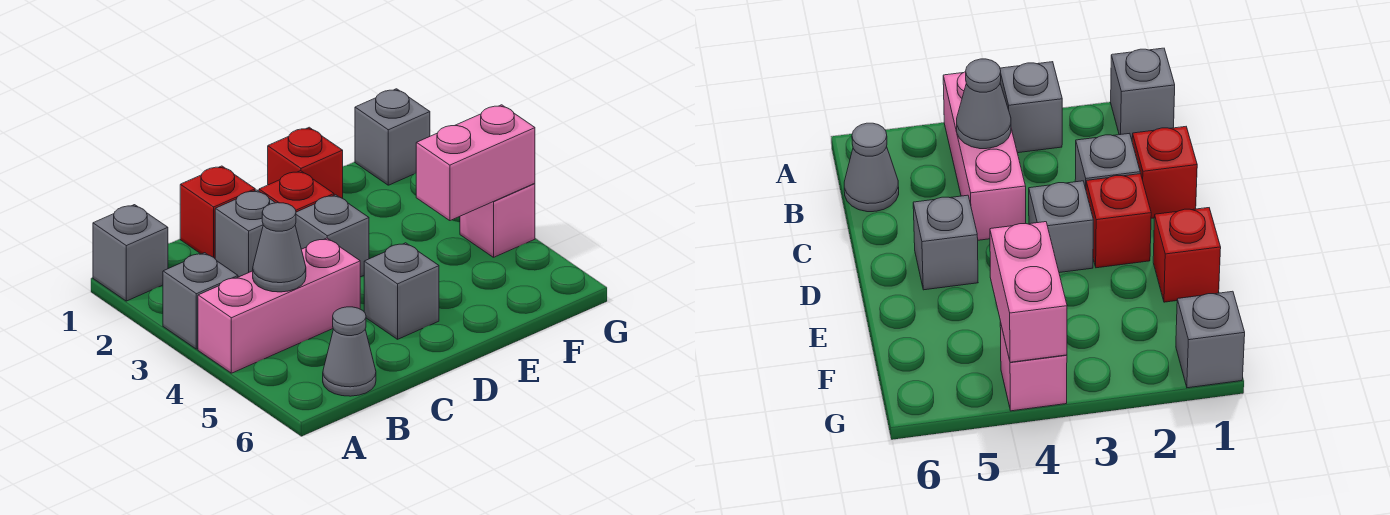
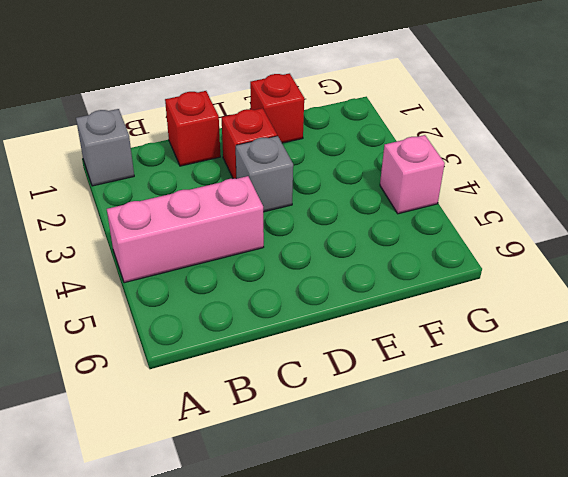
none -> grey brick A3 level 1
none -> grey cone B6 level 1
none -> grey brick C2 level 1

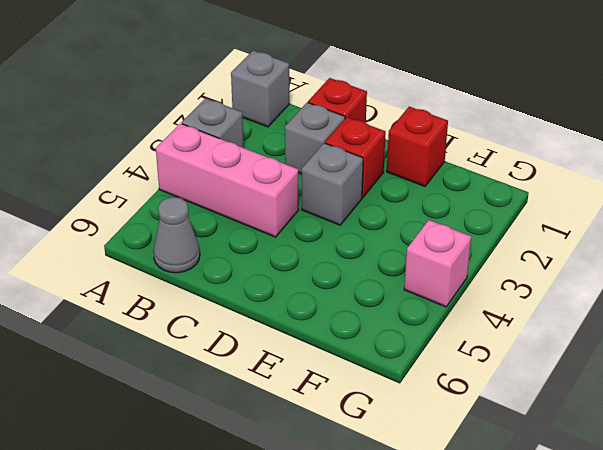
none -> grey brick D5 level 1
none -> grey brick G1 level 1
none -> grey cone B4 level 2

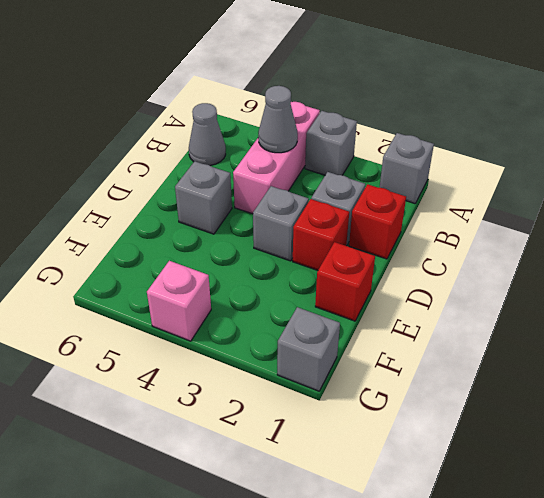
none -> pink brick F4:G4 level 2

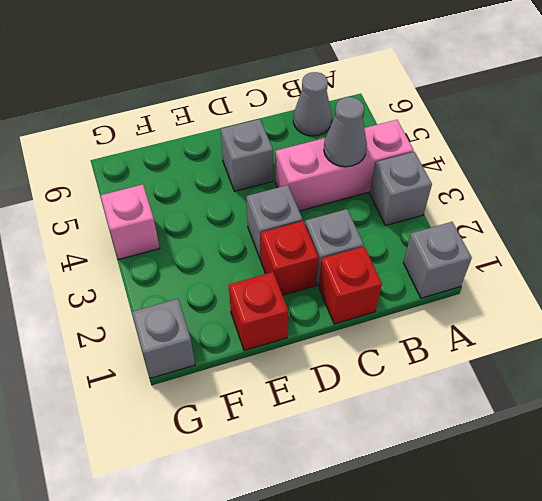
none -> pink brick F4:G4 level 2

